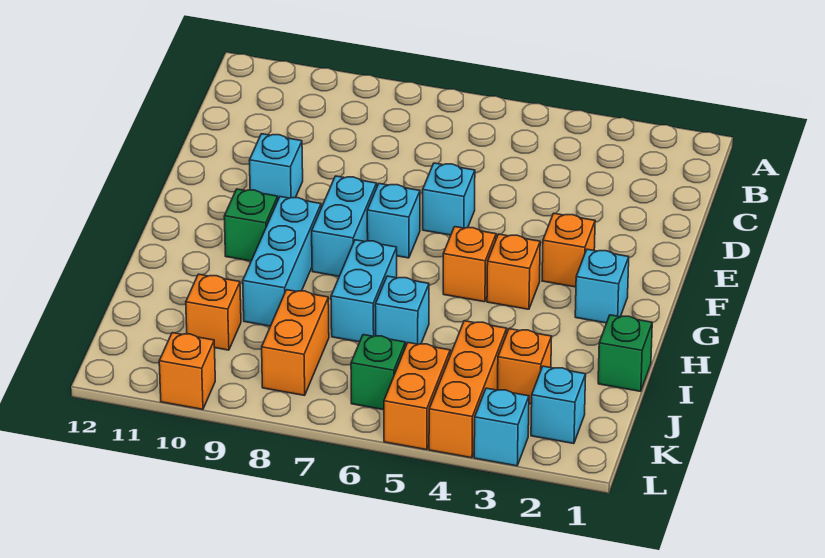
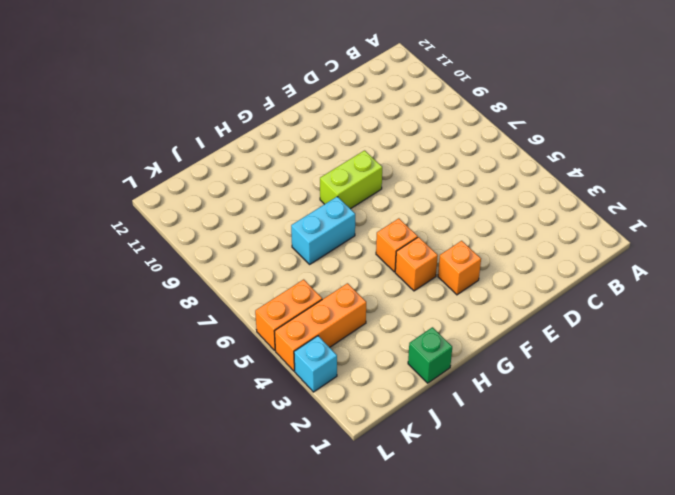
lime brick F8:G8 level 1 -> cyan brick F8:G8 level 1
none -> cyan brick E6 level 1
none -> cyan brick E10 level 1
none -> cyan brick F7 level 1

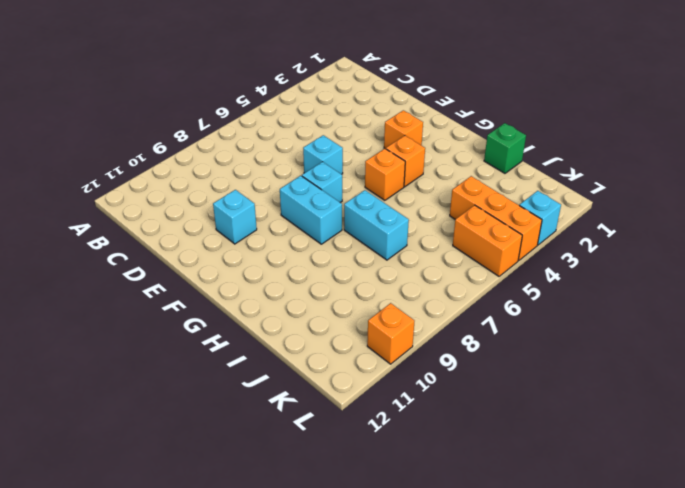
none -> cyan brick G2 level 1
none -> cyan brick G9:I9 level 1
none -> green brick G10 level 1

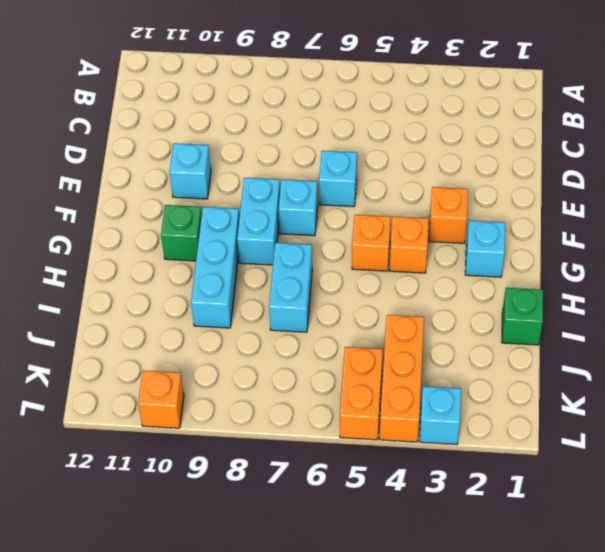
none -> cyan brick I6 level 1
none -> orange brick J3 level 1
none -> orange brick J8:K8 level 1

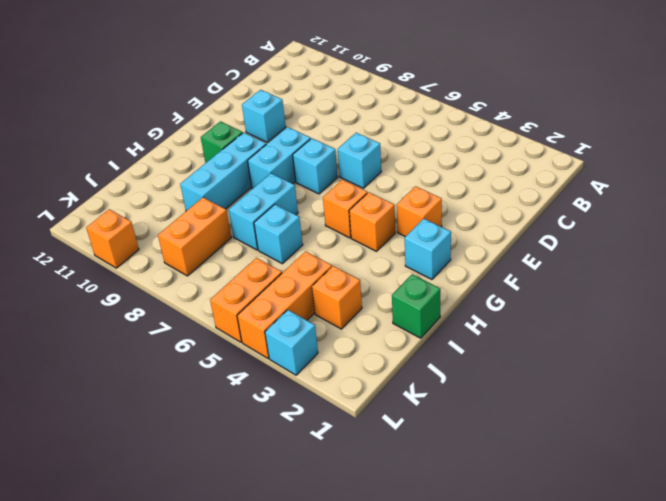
none -> orange brick J10 level 1
none -> cyan brick K2 level 1
none -> green brick K6 level 1

